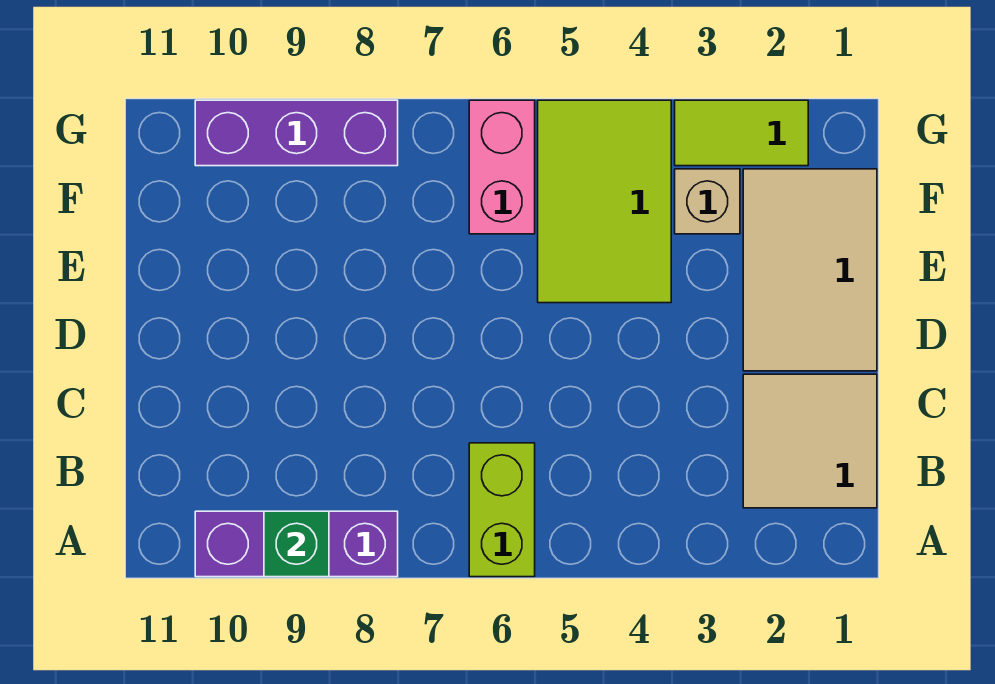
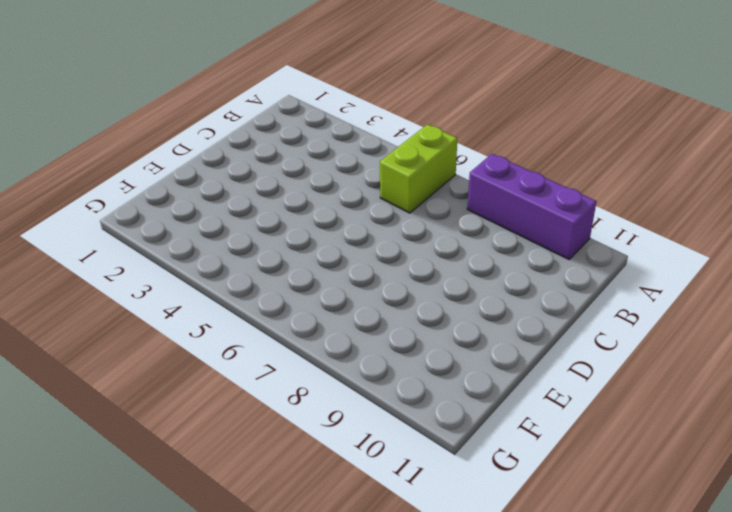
none -> tan tile B1:C2 level 1
none -> tan tile D1:F2 level 1

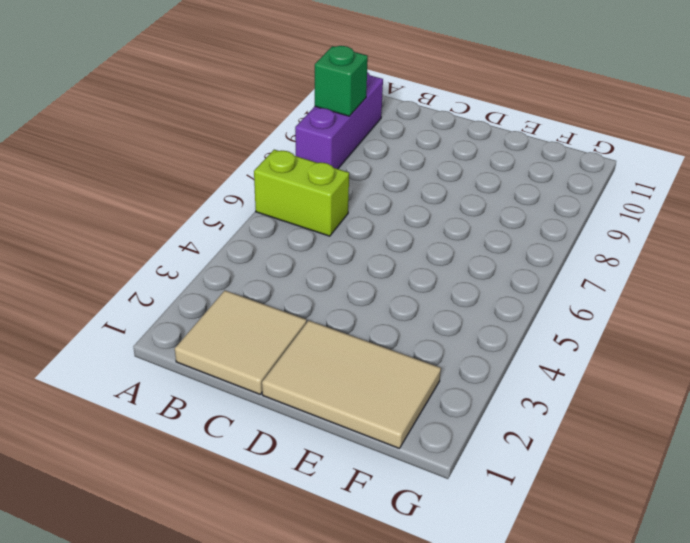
none -> lime tile E4:G5 level 1
none -> tan brick F3 level 1

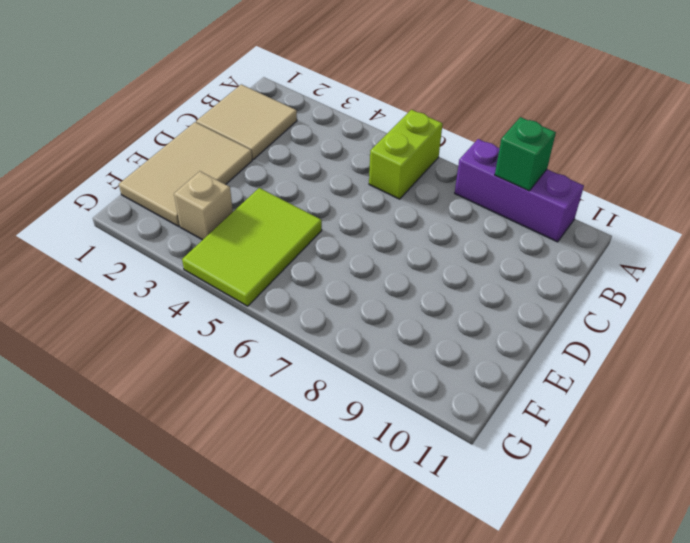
none -> pink brick F6:G6 level 1
none -> lime tile G2:G3 level 1

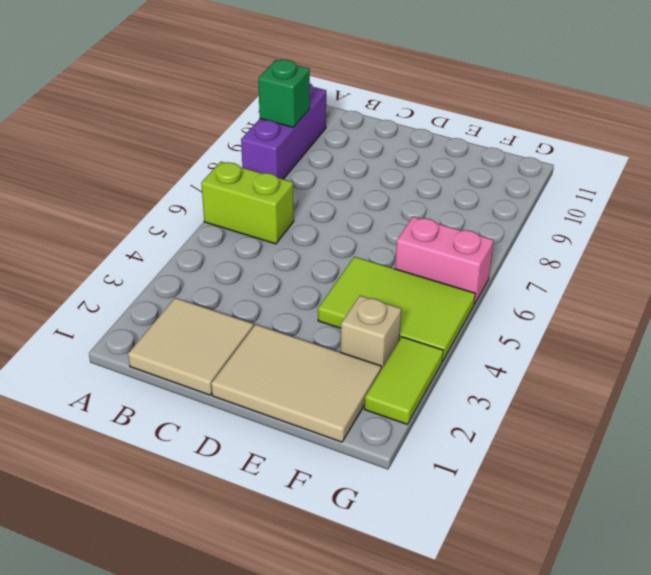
none -> purple brick G8:G10 level 1

